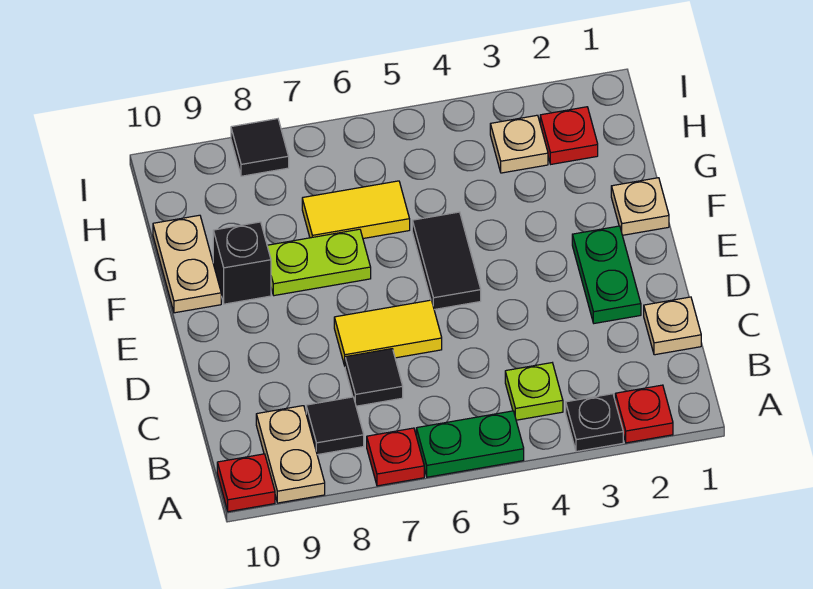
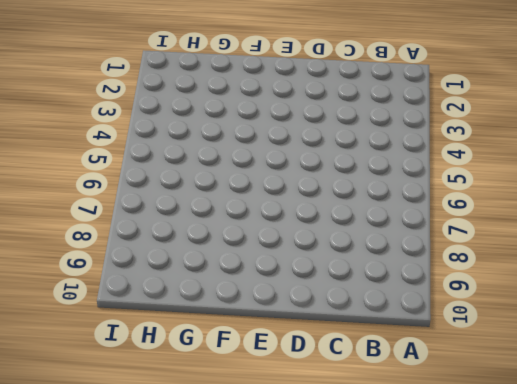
none -> red plate A2 level 1
none -> black plate A3 level 1
none -> green plate A5:A6 level 1

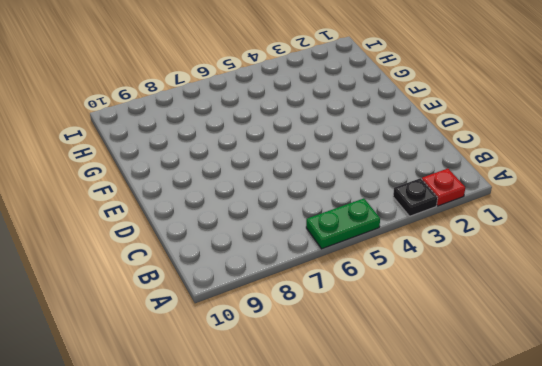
none -> red plate A7 level 1
none -> tan plate A9:B9 level 1
none -> red plate A10 level 1

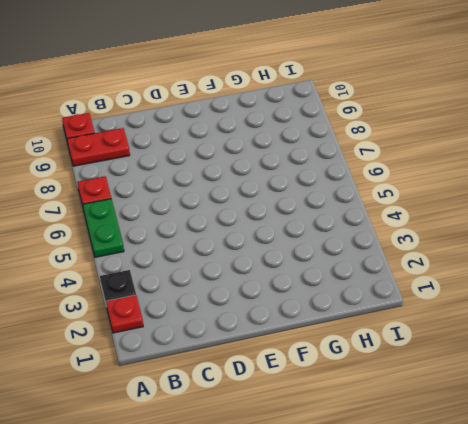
red plate A9:B9 level 1 -> tan plate A9:B9 level 1
none -> lime plate B4 level 1
none -> black tile B8 level 1
none -> tan plate C1 level 1

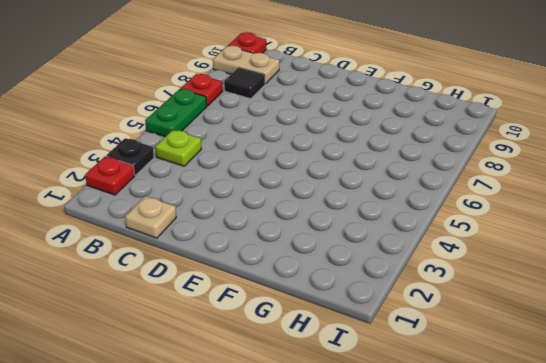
none -> black tile C7 level 1
none -> green plate D2:E2 level 1
none -> yellow tile D6:D7 level 1

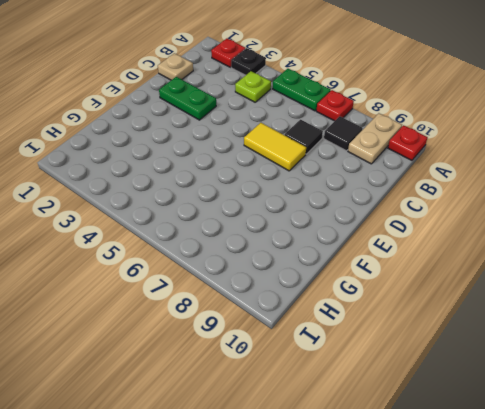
green plate D2:D3 level 1 -> green plate D2:E2 level 1
none -> black tile E5:F5 level 1
none -> tan plate F1 level 1
none -> lime plate F7:F8 level 1

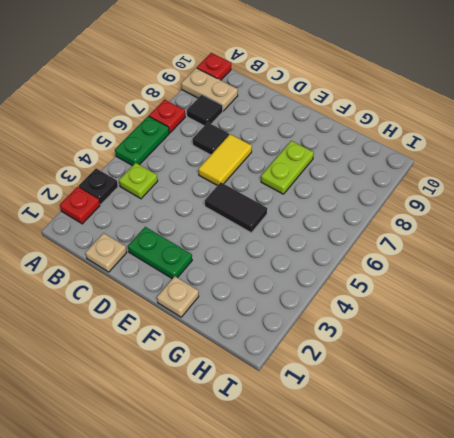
none -> black brick F9 level 1
none -> tan plate F10:G10 level 1
none -> yellow tile G6:G7 level 1

